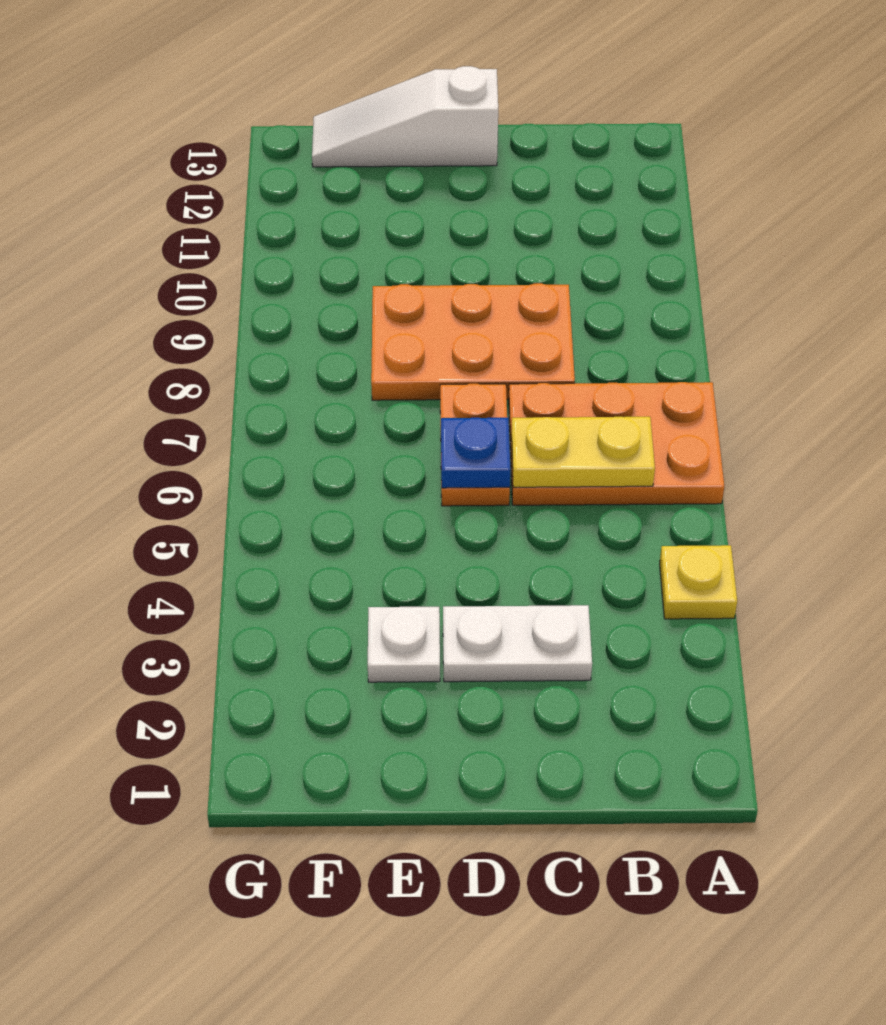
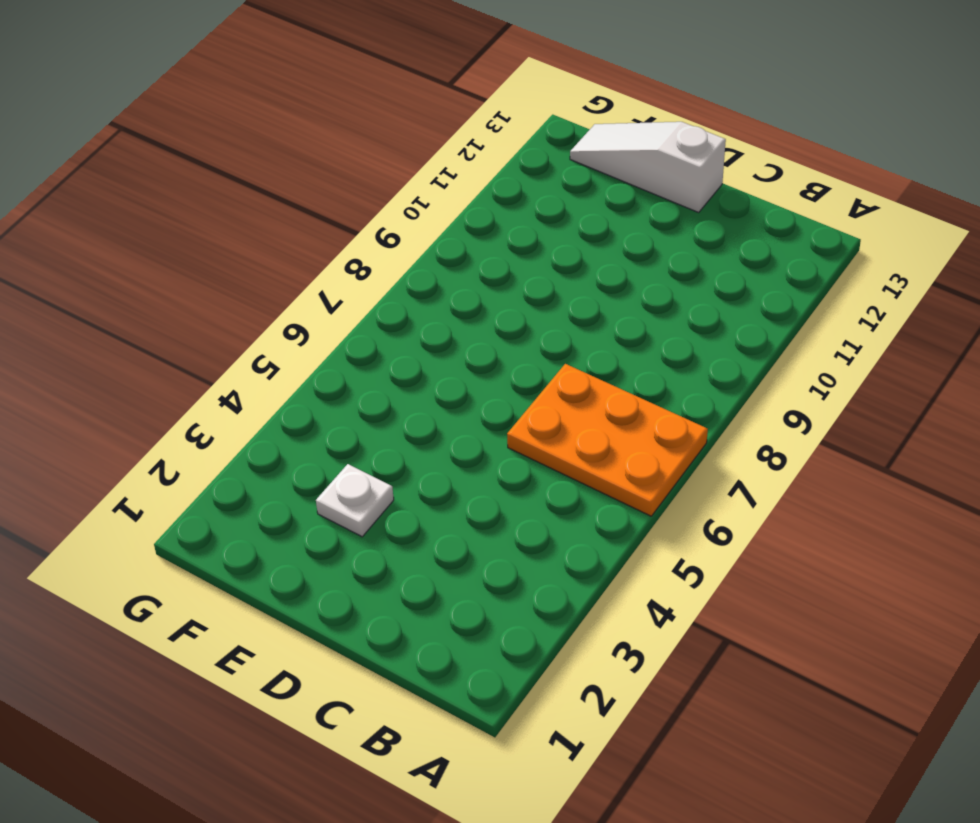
none -> yellow plate A4 level 1
none -> white plate C3:D3 level 1

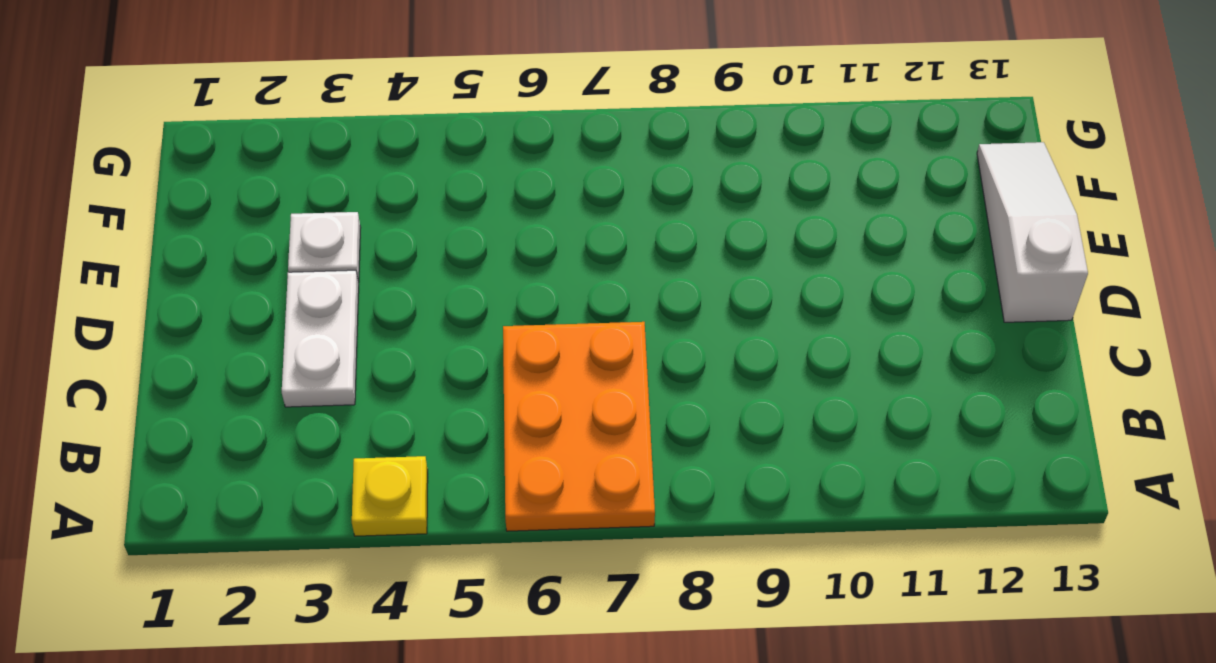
none -> orange plate C8:E9 level 1
none -> orange plate D6:D7 level 1

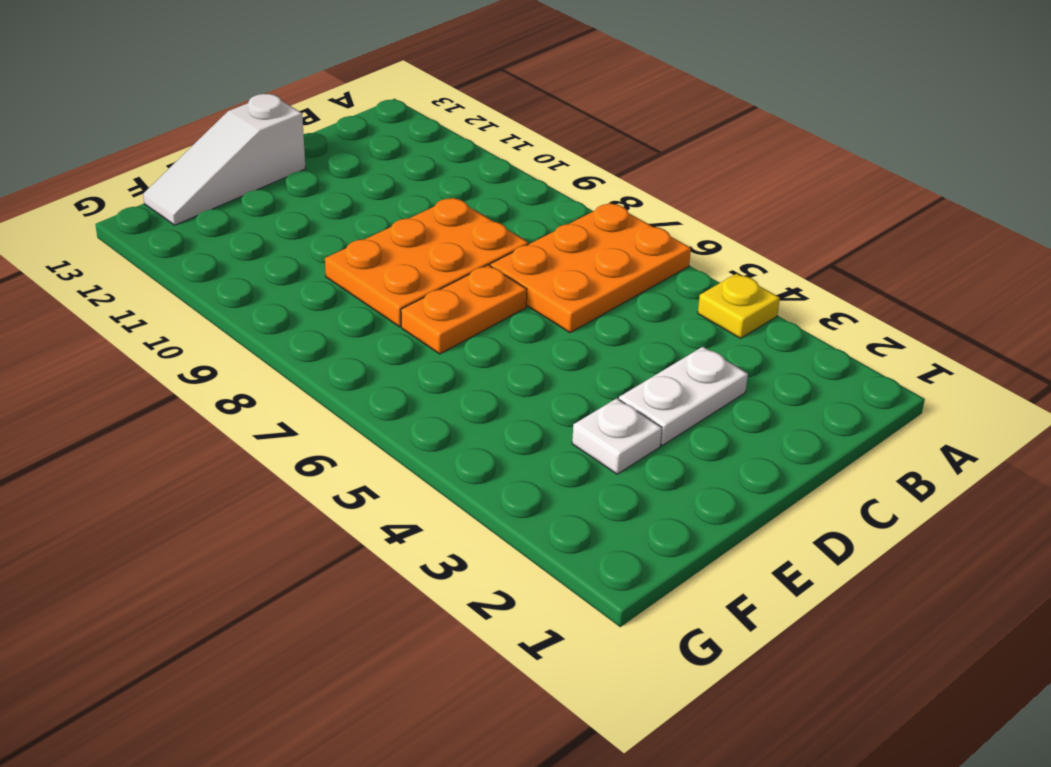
orange plate D7:E7 level 1 -> orange plate D6:D7 level 1
none -> yellow plate B6:C6 level 2
none -> blue plate D6 level 2

